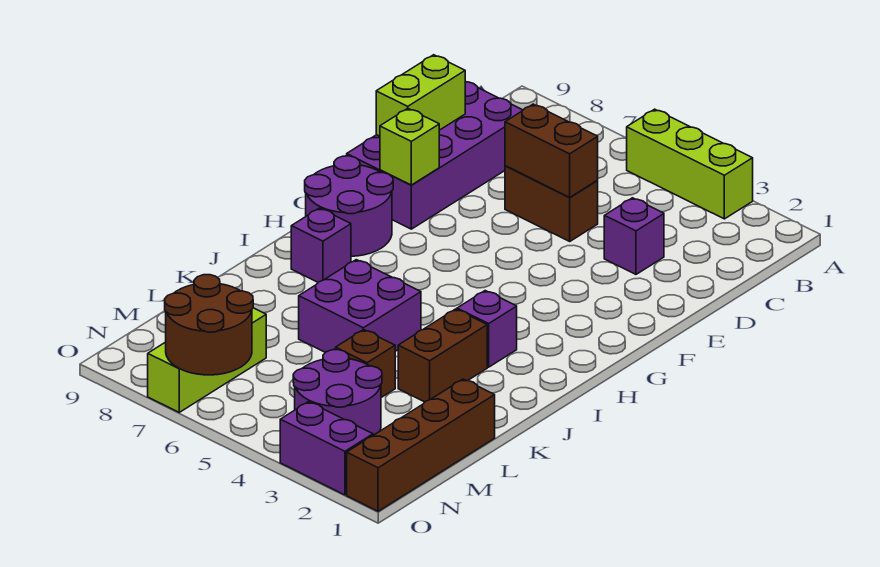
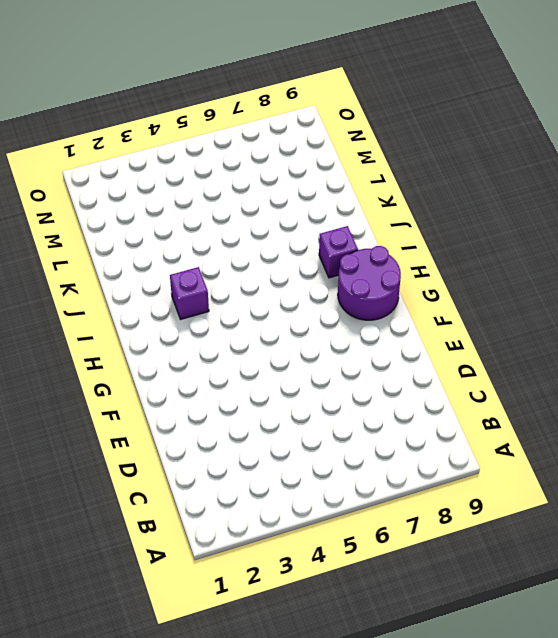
none -> lime brick A3:A5 level 1
none -> purple brick C8:F9 level 1
none -> purple brick D3 level 1

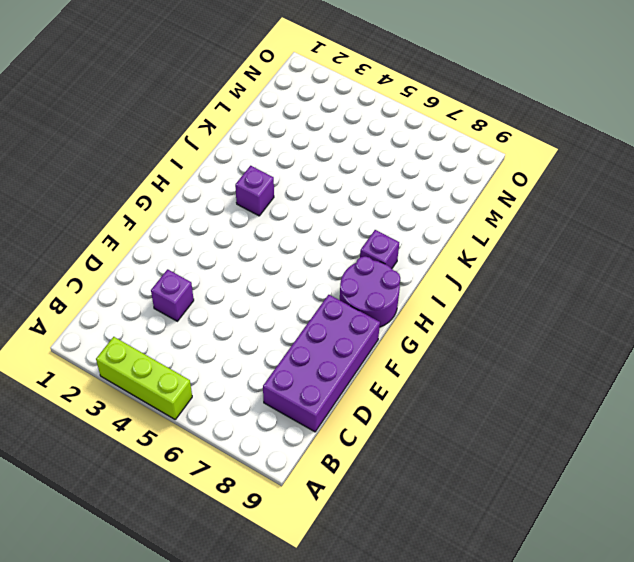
none -> brown brick D5:D6 level 1
none -> brown brick J3:K3 level 1
none -> purple brick J5:K6 level 1

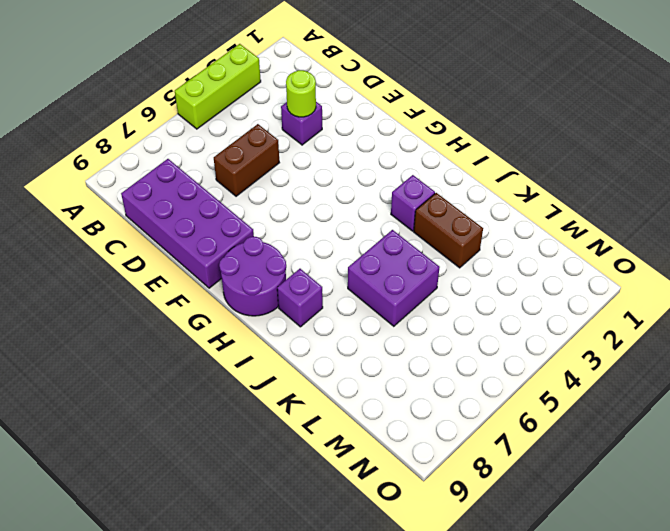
lime round brick D3 level 2 -> none
none -> brown brick L1:O1 level 1
none -> brown brick L4 level 1
none -> purple round brick M3:N4 level 1

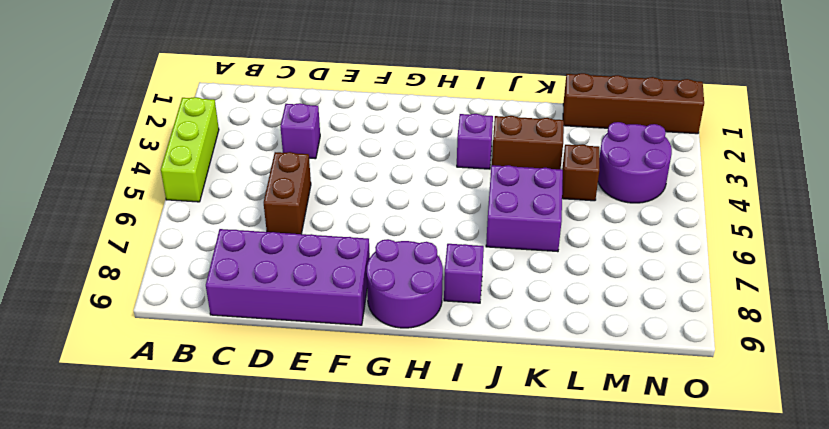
none -> lime brick M7:O7 level 1
none -> purple brick O2:O3 level 1
none -> brown brick D5:D6 level 2

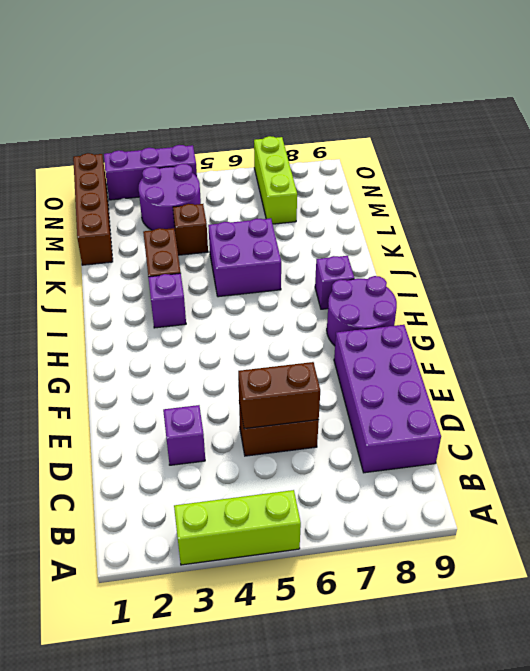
purple brick O2:O4 level 1 -> purple brick O2:O3 level 1
none -> lime brick D9:E9 level 2
none -> lime brick F8 level 2
none -> brown round brick N6:O7 level 2

